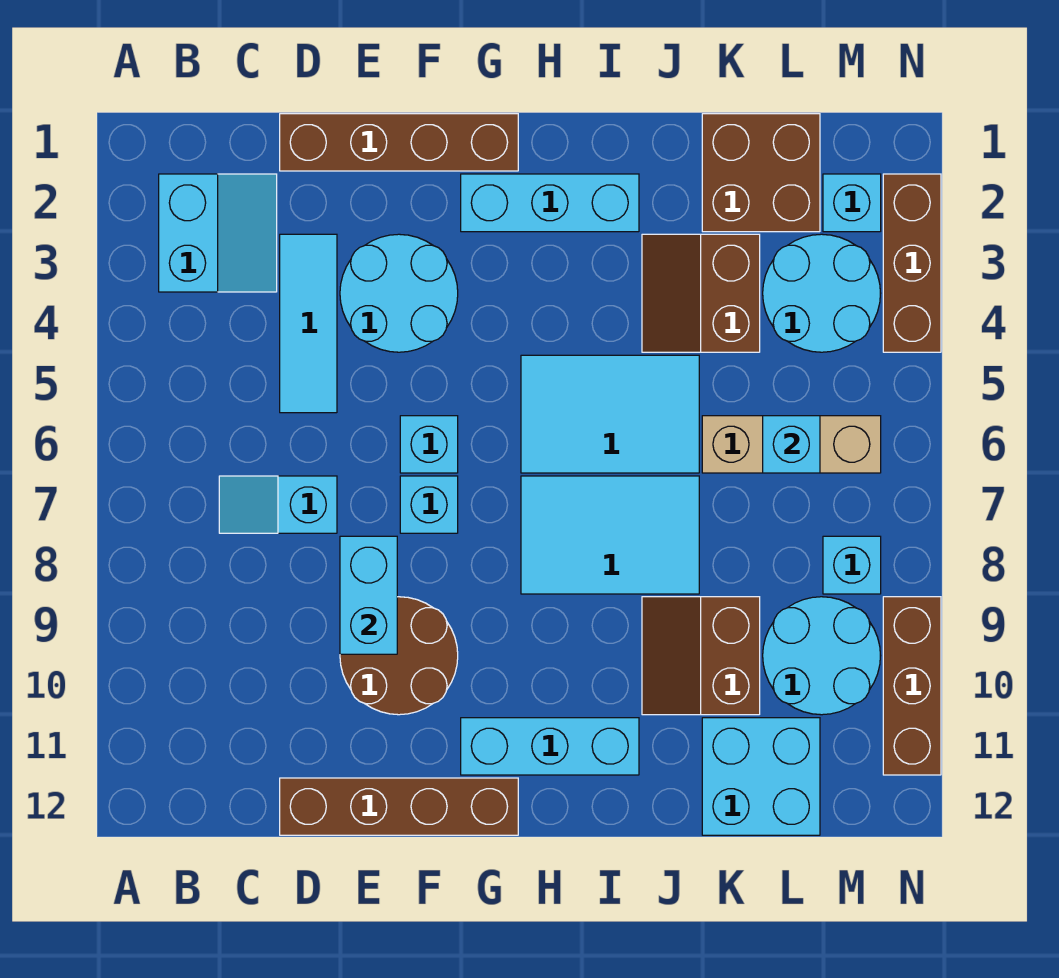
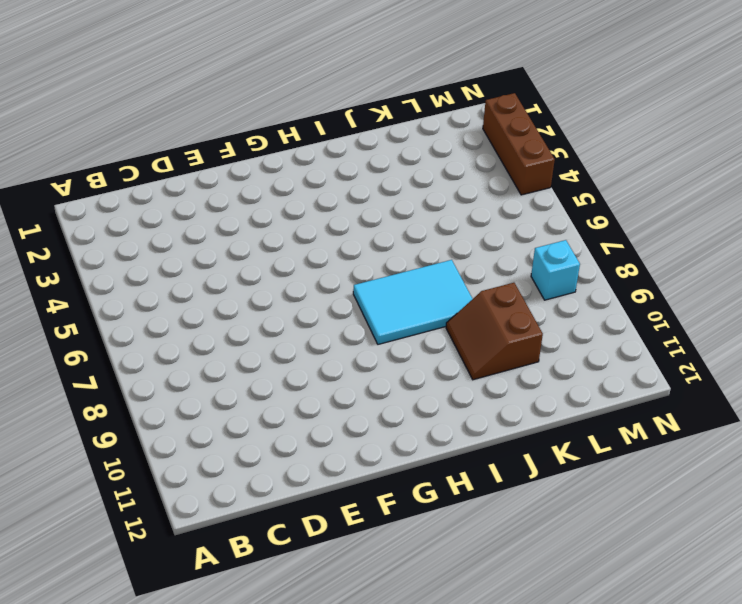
none -> cyan slope B2:C3 level 1 top B
none -> cyan slope C7:D7 level 1 top D
none -> brown brick D1:G1 level 1

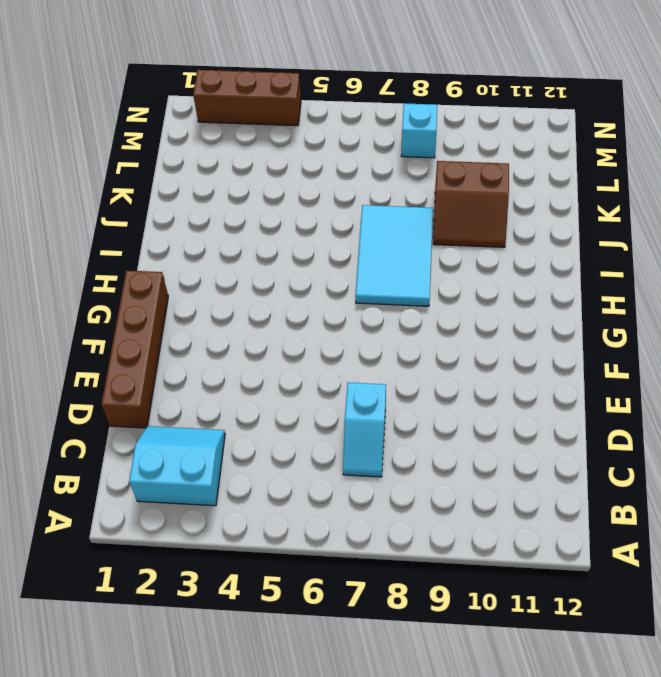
none -> cyan tile D3:D5 level 1
none -> brown brick D12:G12 level 1
none -> cyan round brick E3:F4 level 1

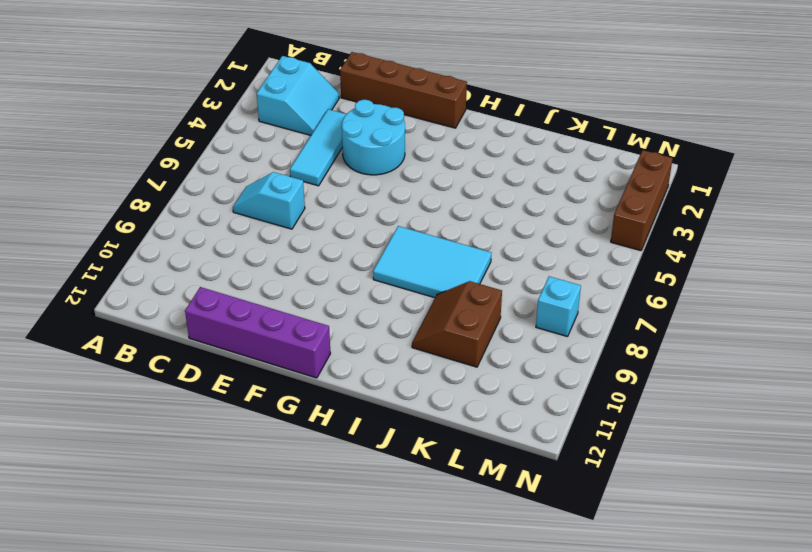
purple brick D12:G12 level 1 -> brown brick D12:G12 level 1
none -> brown round brick E9:F10 level 1
none -> cyan brick F6 level 1
none -> cyan brick F7 level 1

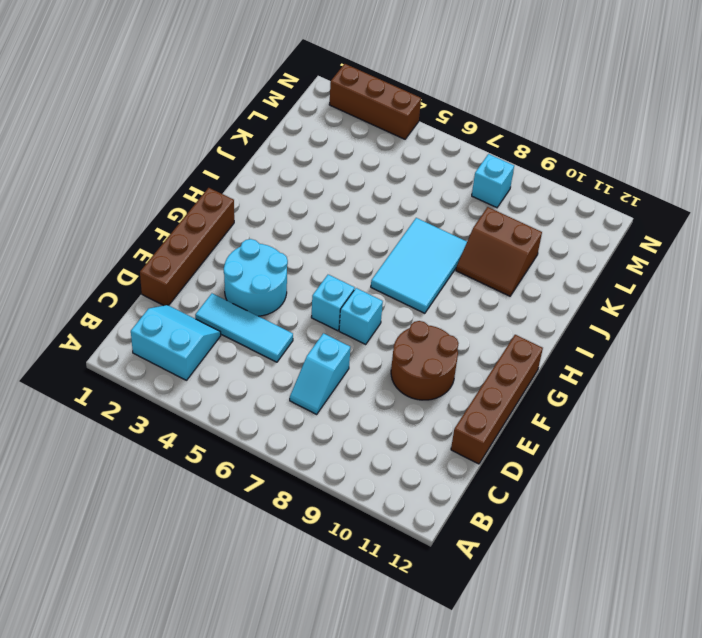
none -> cyan brick G2:I2 level 1
none -> cyan brick G11:I11 level 1
none -> cyan tile H5:J6 level 1

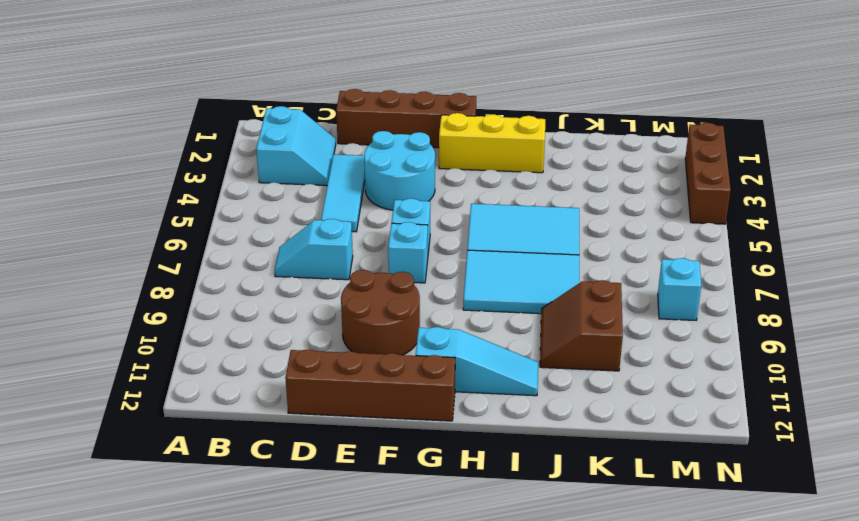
yellow brick G2:I2 level 1 -> cyan brick G2:I2 level 1
cyan slope G11:I11 level 1 top G -> cyan brick G11:I11 level 1
none -> brown slope J3:K4 level 1 top K
none -> brown brick K1:L2 level 1
none -> tan brick K6:M6 level 1

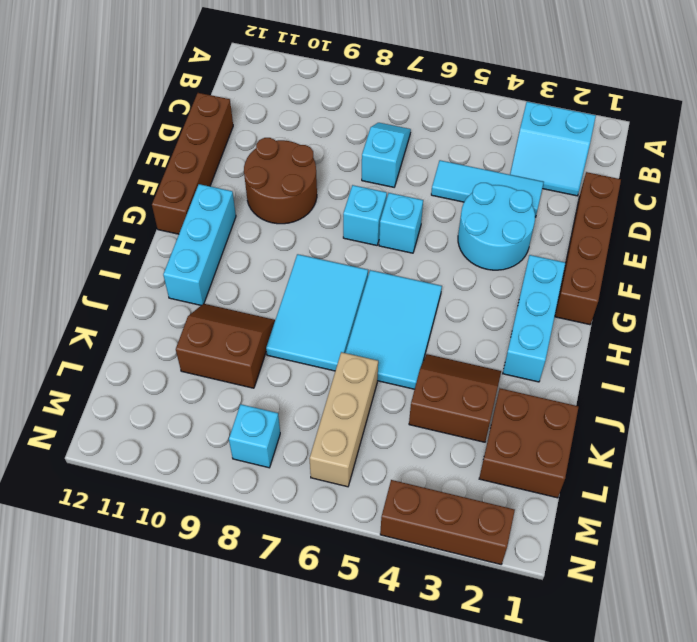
none -> cyan brick K11:L12 level 1
none -> cyan round brick L3:M4 level 1
none -> cyan round brick L9:M10 level 1

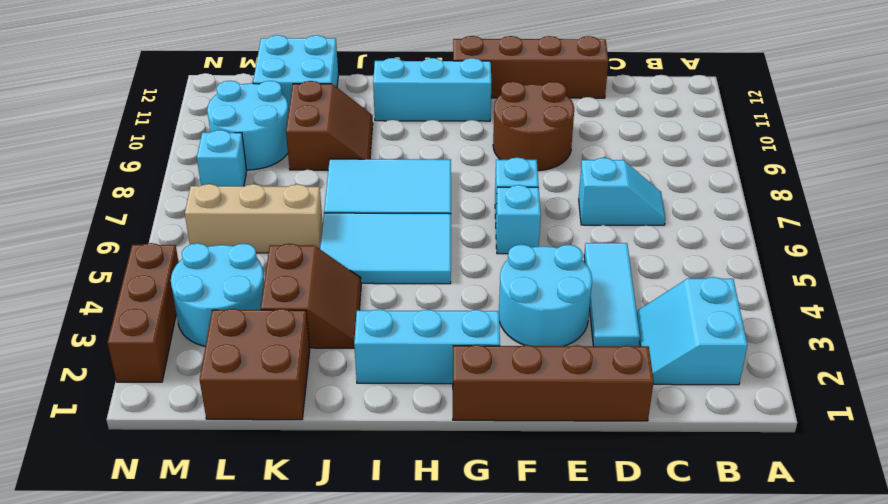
none -> cyan brick M2 level 1
none -> brown brick N9:N11 level 1
none -> cyan brick E8:E9 level 2

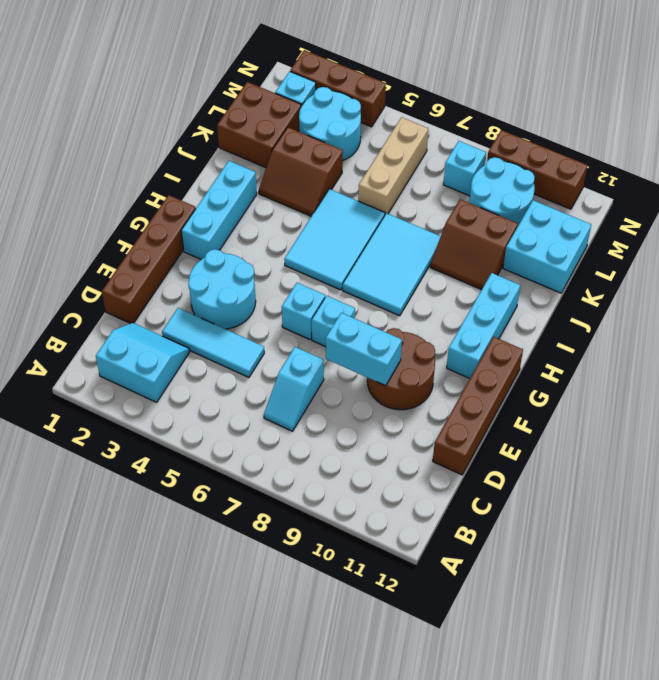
none -> cyan brick L6 level 2

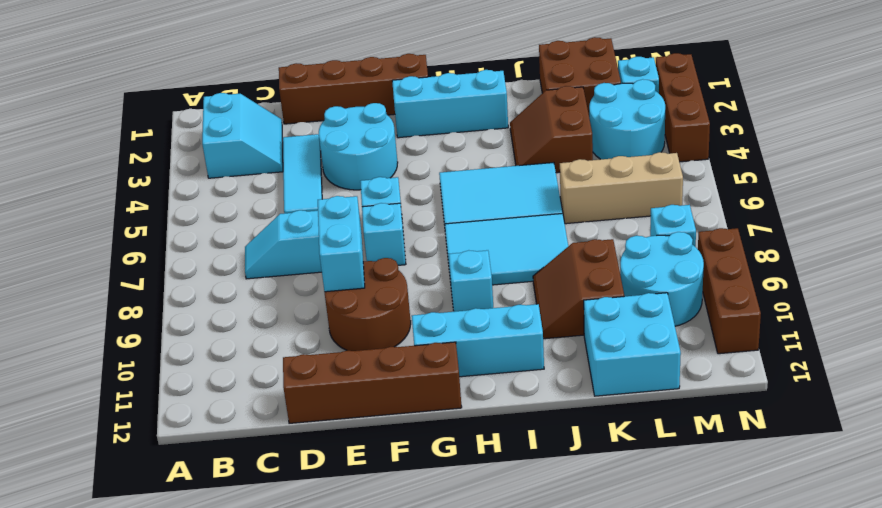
cyan brick H9 level 1 -> cyan brick L6 level 2

